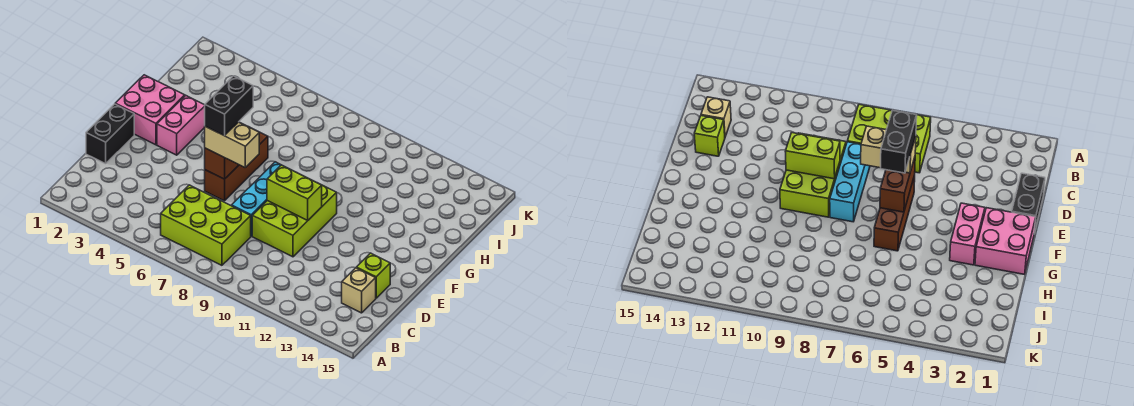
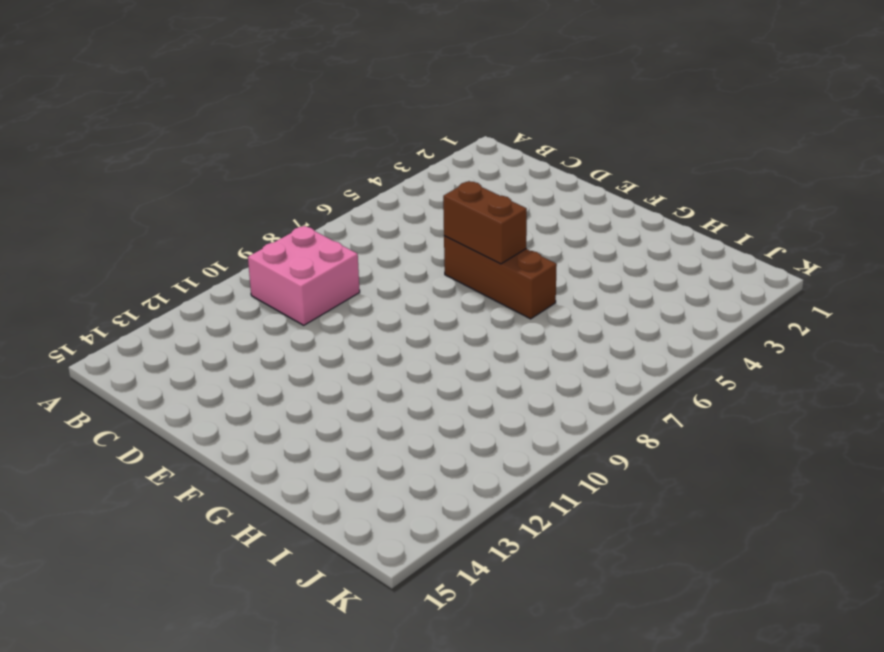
pink brick B9:C10 level 1 -> pink brick F1:G2 level 1
none -> lime brick B6:C8 level 1
none -> tan brick C14 level 1
none -> black brick D1:E1 level 1

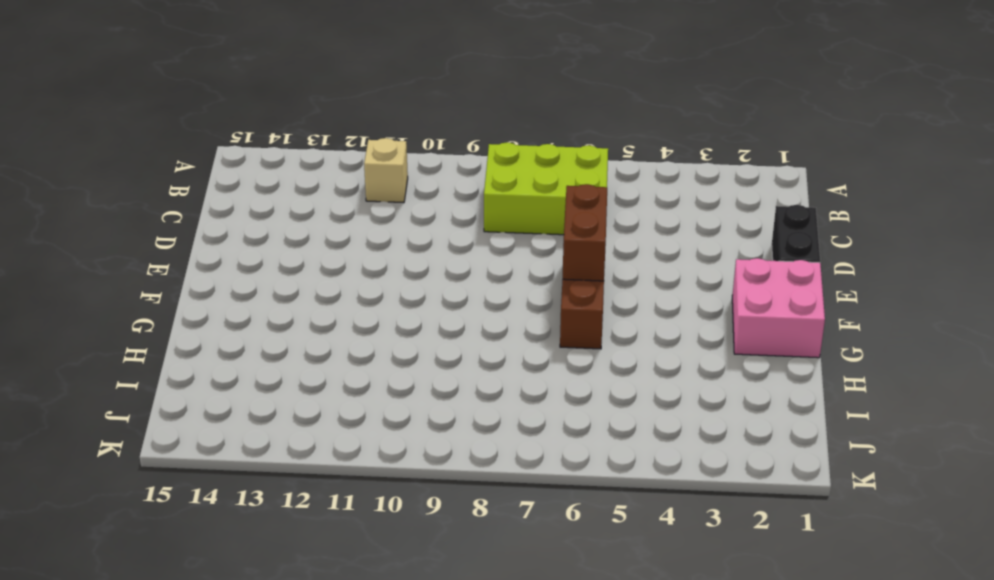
tan brick B11 level 1 -> tan brick C14 level 1
none -> cyan brick D8:F8 level 1
none -> lime brick D9:F10 level 1
none -> lime brick D14 level 1

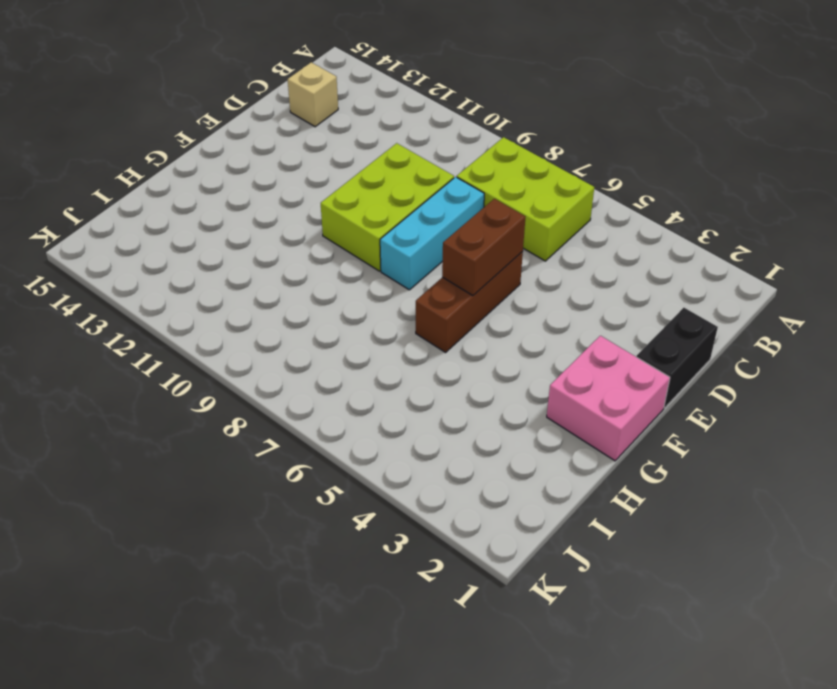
none -> lime brick D14 level 1
none -> pink brick F3:G3 level 1
none -> lime brick E9:E10 level 2

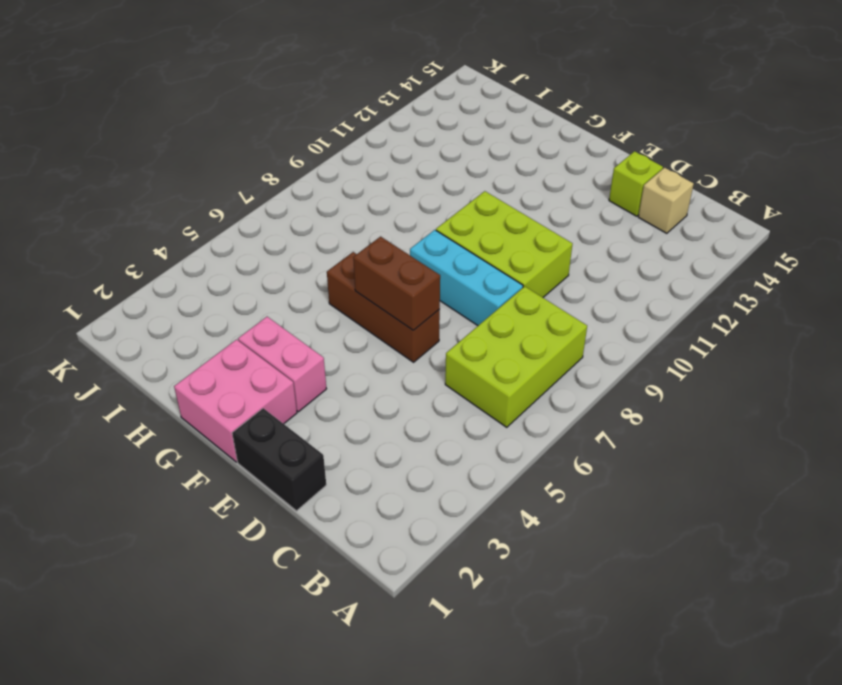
none -> lime brick E9:E10 level 2
none -> tan brick E6:E7 level 3
none -> black brick E6:F6 level 4

